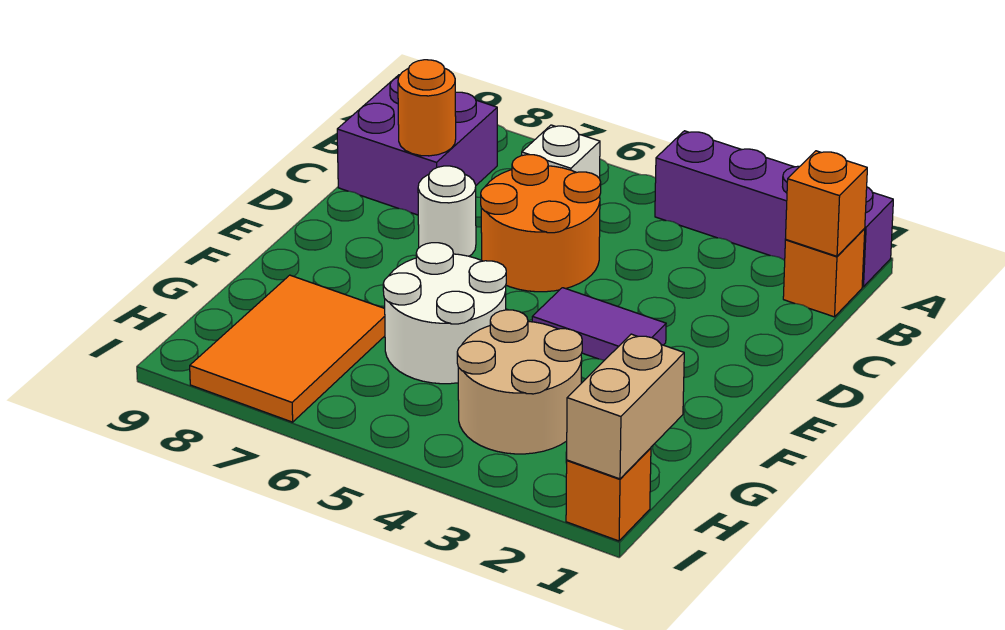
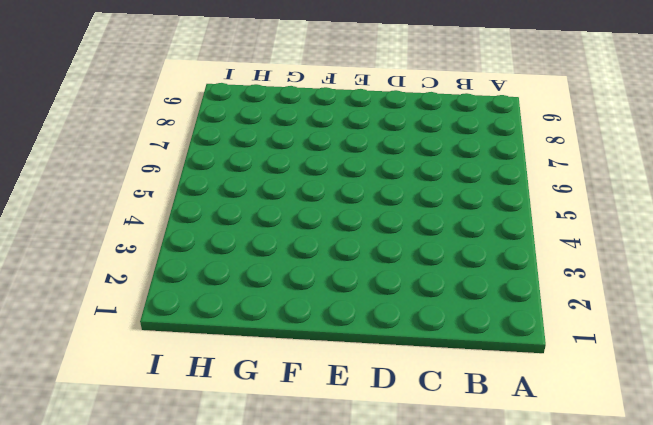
none -> purple brick A1:A4 level 1
none -> orange brick B1 level 1
none -> white brick B6 level 1

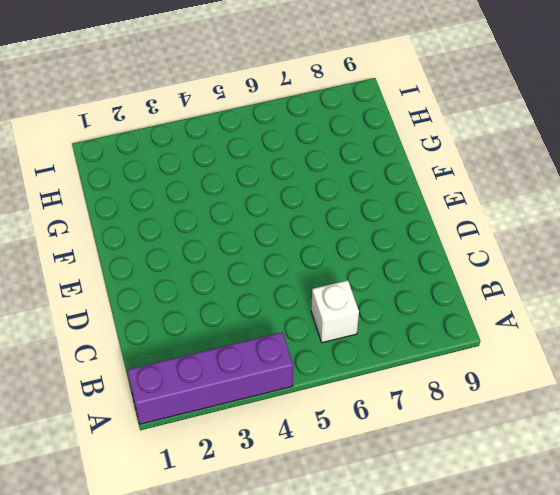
none -> orange brick B1 level 1
none -> purple brick B8:C9 level 1
none -> orange round brick C5:D6 level 1

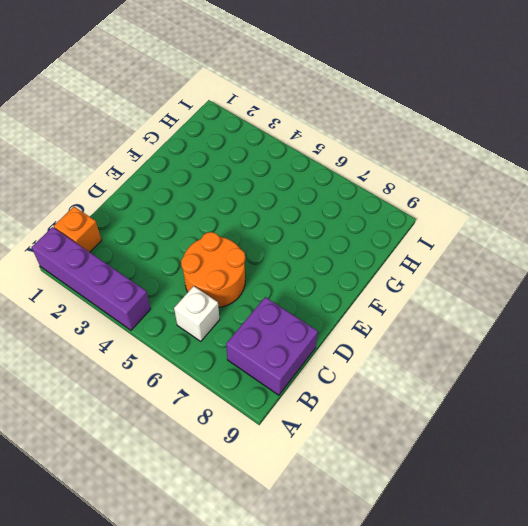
none -> white round brick D7 level 1
none -> purple tile E3:E4 level 1
none -> white round brick F5:G6 level 1

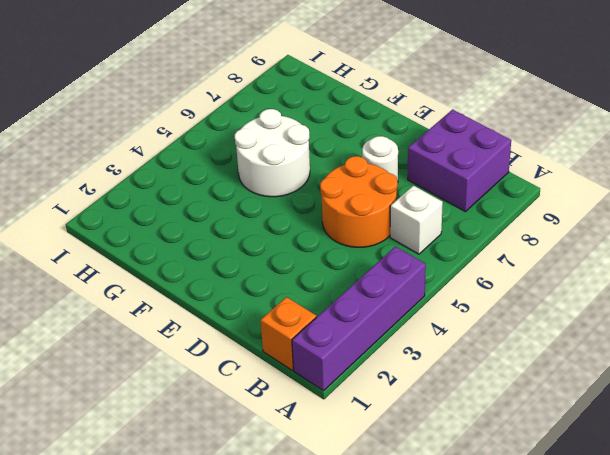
none -> purple tile E3:E4 level 1
none -> tan round brick G3:H4 level 1
none -> orange tile G7:I8 level 1

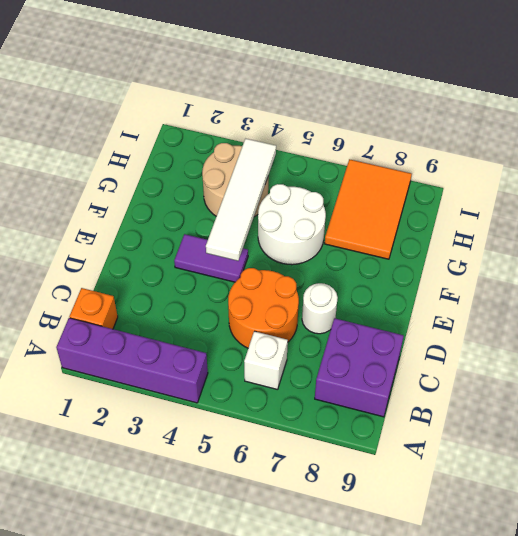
white tile E4:H4 level 2 -> none
none -> orange brick I1 level 1
none -> orange brick B1 level 2
none -> orange round brick C8 level 2

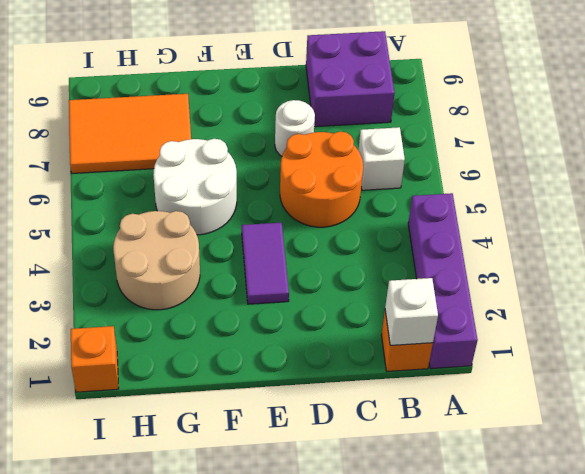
white brick B1 level 2 -> orange brick B1 level 2
none -> orange round brick C8 level 2
none -> tan brick H1:I1 level 2

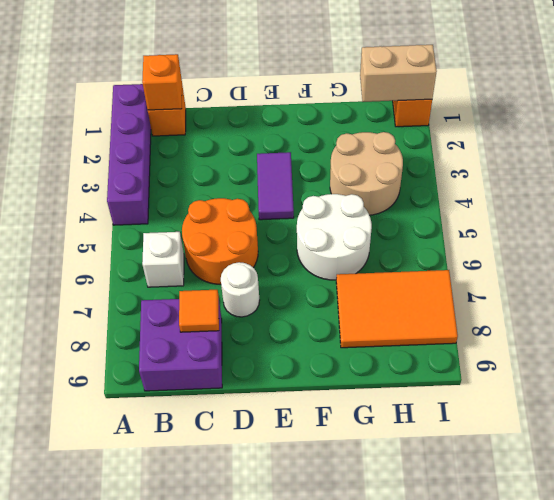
orange tile C8 level 2 -> orange round brick C8 level 2

